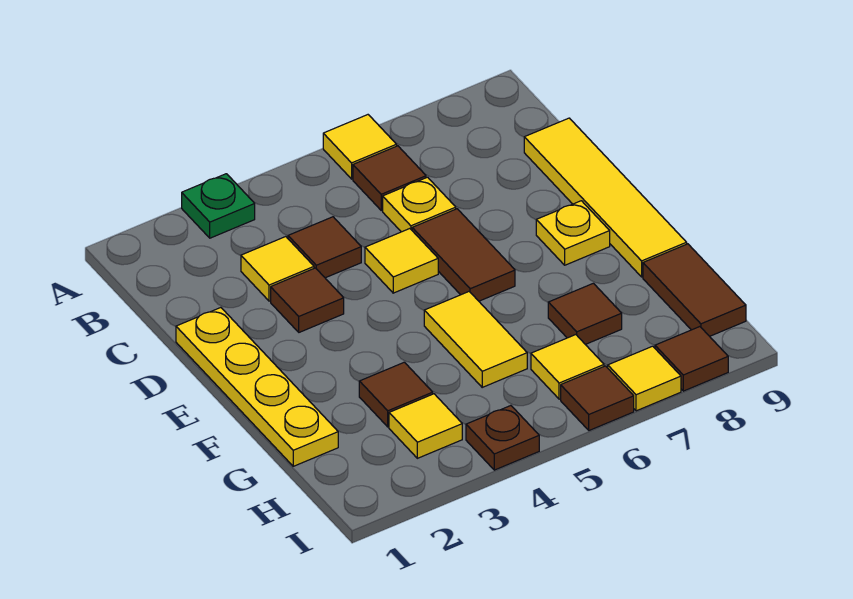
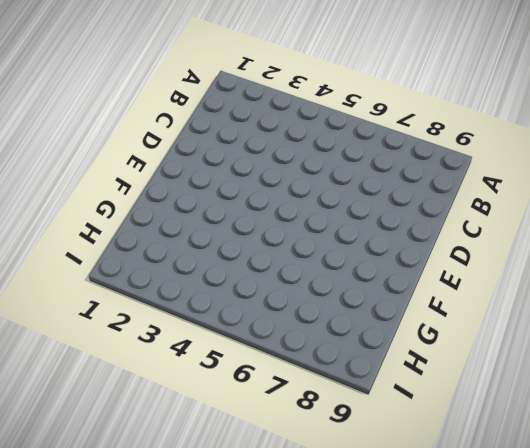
none -> green plate A3 level 1
none -> yellow tile A6 level 1
none -> brown tile B6 level 1

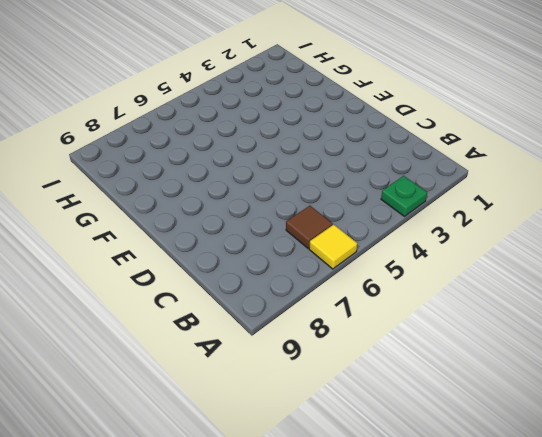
none -> yellow tile C3 level 1
none -> brown tile C4 level 1
none -> yellow plate C6 level 1

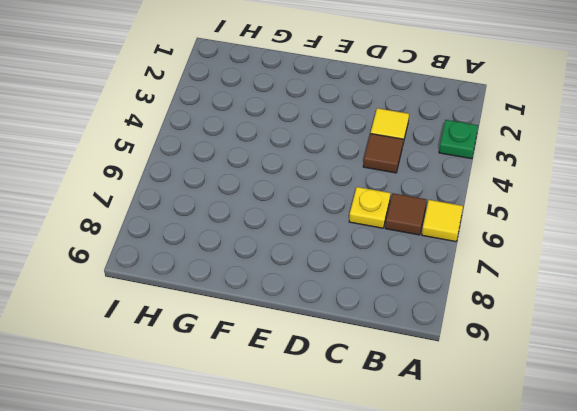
none -> yellow tile C9:F9 level 1
none -> yellow plate D1:G1 level 1
none -> brown tile D3 level 1

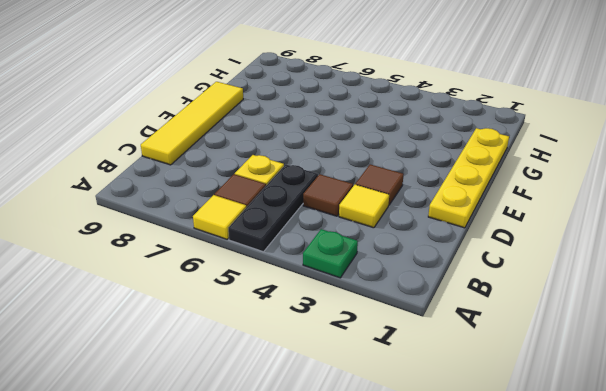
black plate A5:C5 level 1 -> none
none -> yellow tile D5 level 1
none -> brown tile D6:E6 level 1
none -> yellow plate E8 level 1

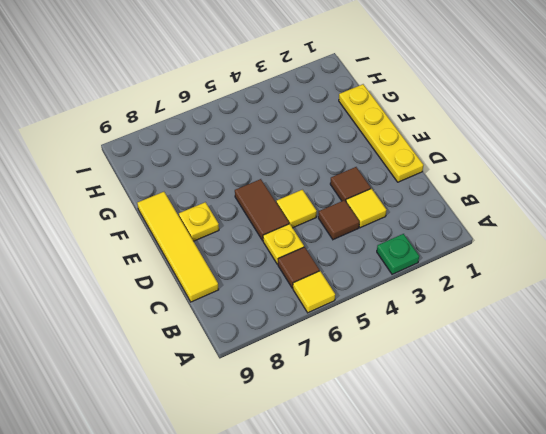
none -> yellow tile F5:G5 level 1
none -> brown tile G3 level 1
none -> brown tile G7 level 1

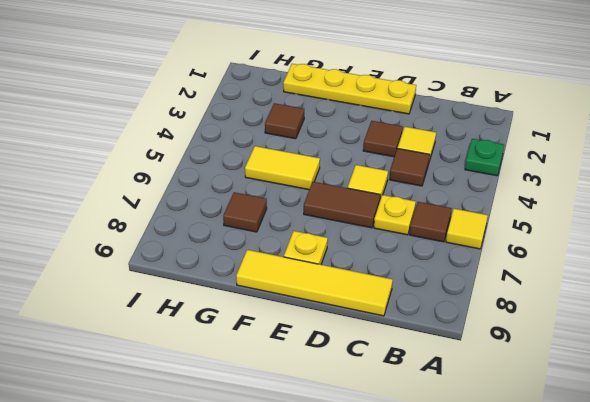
none -> brown tile G9:H9 level 1
none -> yellow tile H3 level 1
none -> yellow tile H6 level 1

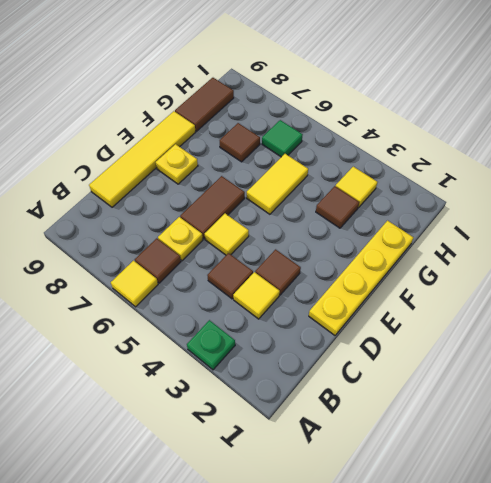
green tile H6 level 1 -> yellow tile H6 level 1
none -> brown plate I4 level 1
none -> brown tile I6 level 1
none -> yellow tile I7 level 1

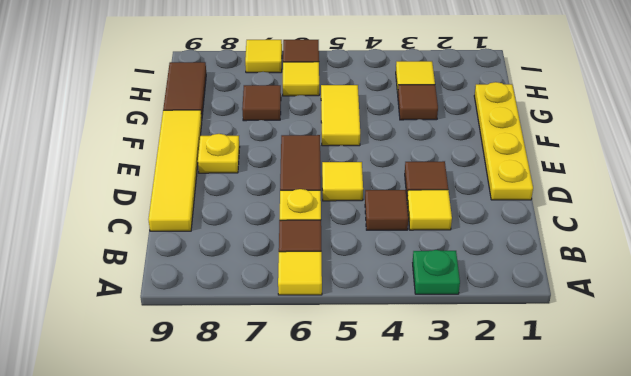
none -> brown plate I4 level 1
none -> brown tile I8 level 1

